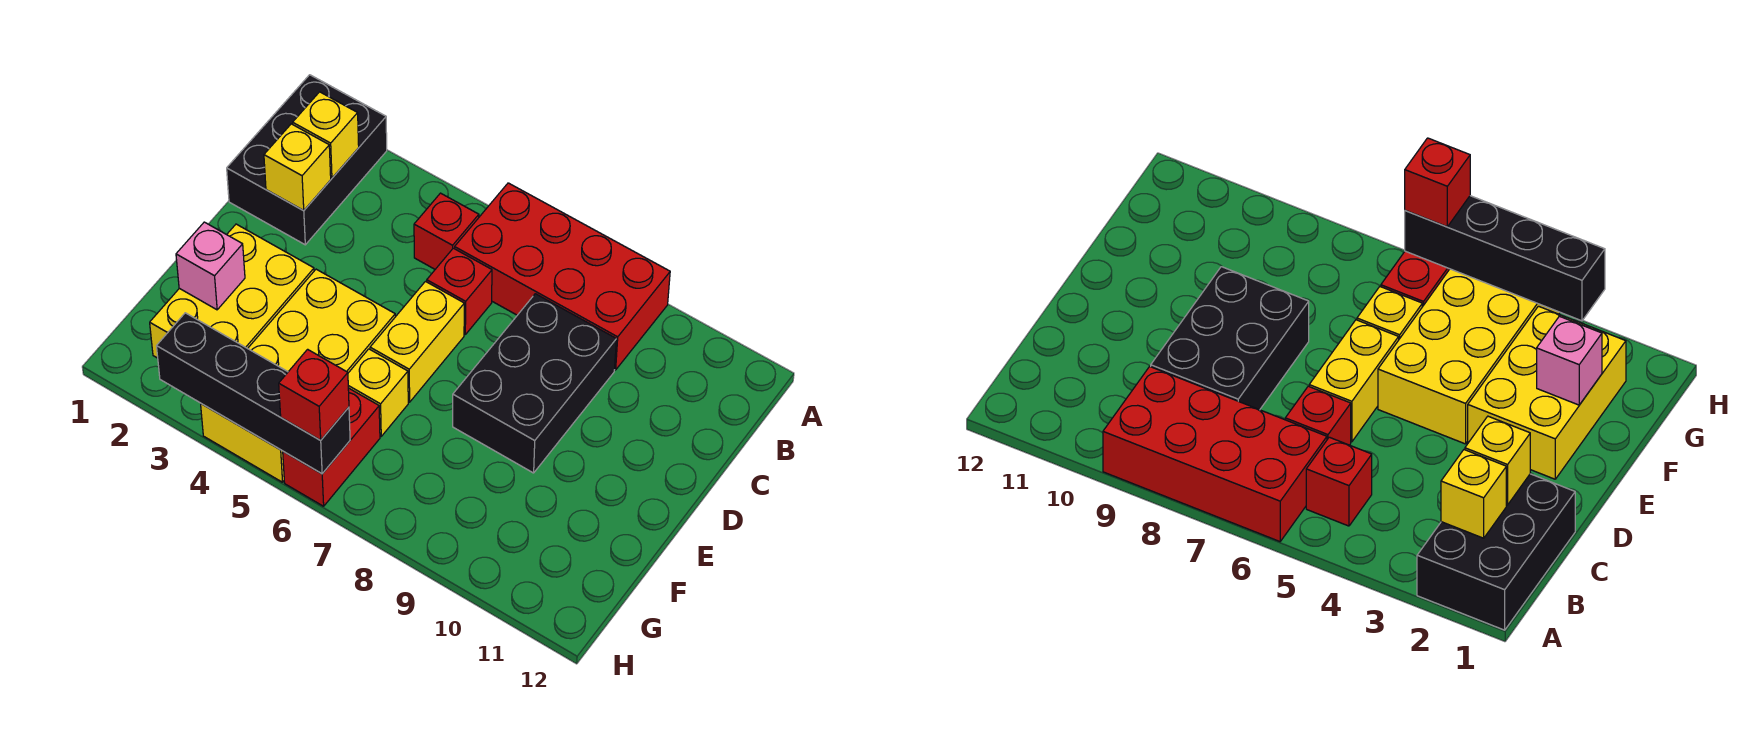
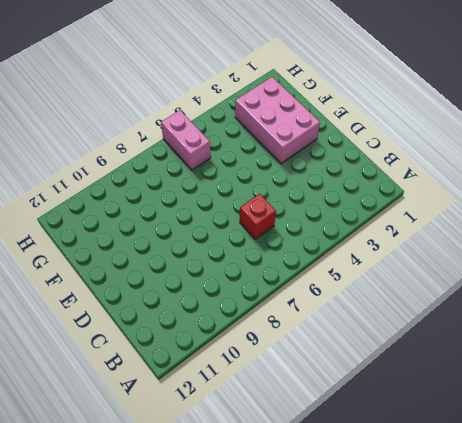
pink brick E2:G3 level 1 -> yellow brick E2:G3 level 1
pink brick G6:H6 level 1 -> red brick G6:H6 level 1
none -> black brick A1:C2 level 1
none -> red brick A6:B9 level 1
none -> red brick B5 level 1

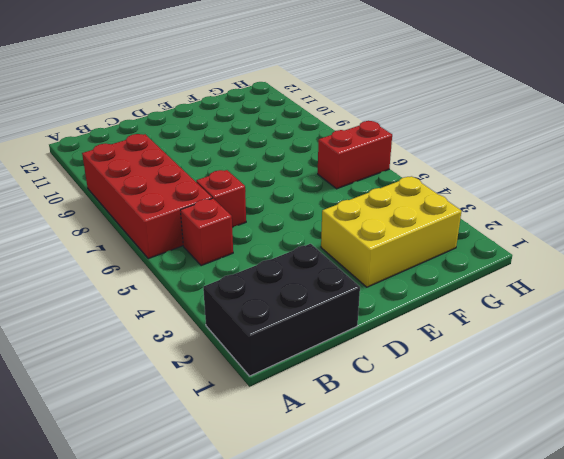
none -> black brick C8:E9 level 1
none -> yellow brick D6:E6 level 1
none -> yellow brick E4:H5 level 1

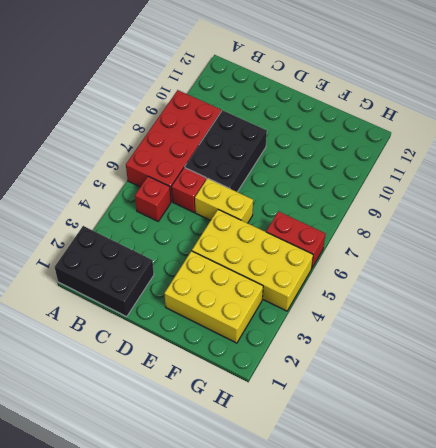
black brick C7:D9 level 1 -> black brick C8:E9 level 1
none -> yellow brick F6 level 1
none -> yellow brick B2 level 2
none -> yellow brick C2 level 2

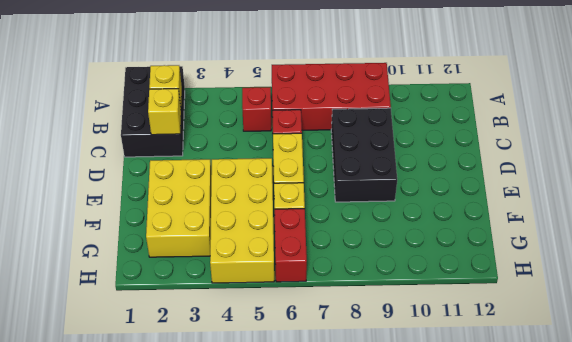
none -> pink brick F2 level 2
none -> black brick H3:H6 level 2
none -> red brick H6 level 3

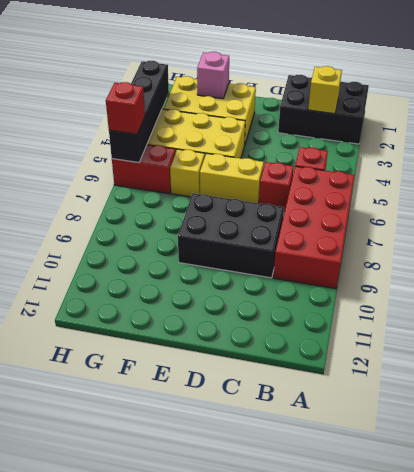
none -> yellow brick C2 level 2

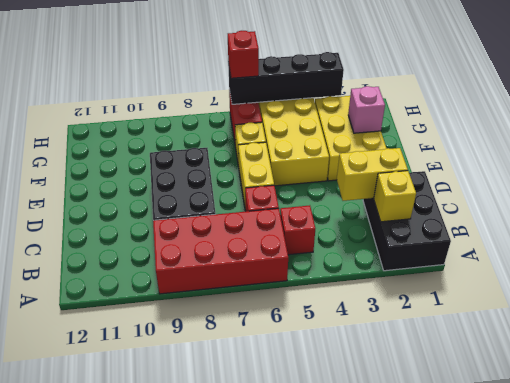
yellow brick C2:C3 level 2 -> yellow brick C2 level 2

